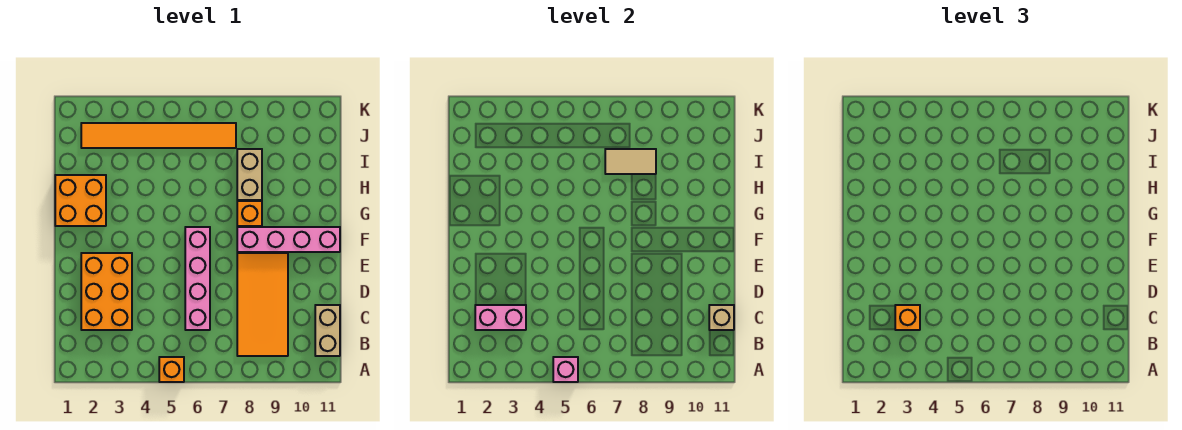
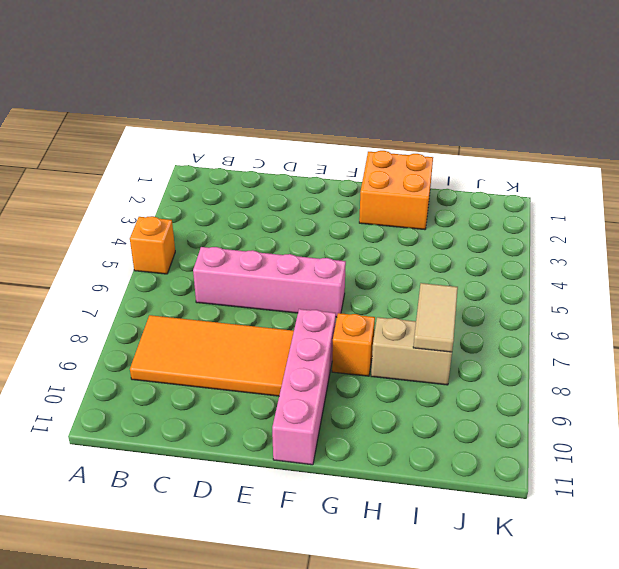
none -> tan brick B11:C11 level 1
none -> orange brick C2:E3 level 1
none -> orange tile J2:J7 level 1

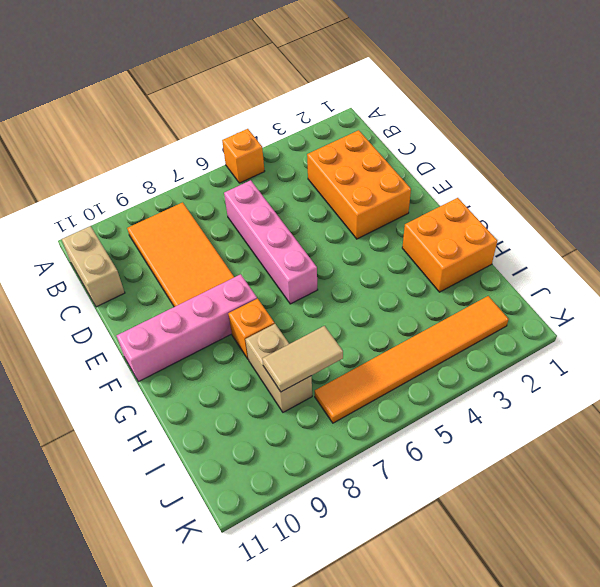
none -> pink brick A5 level 2
none -> pink brick C2:C3 level 2
none -> tan brick C11 level 2

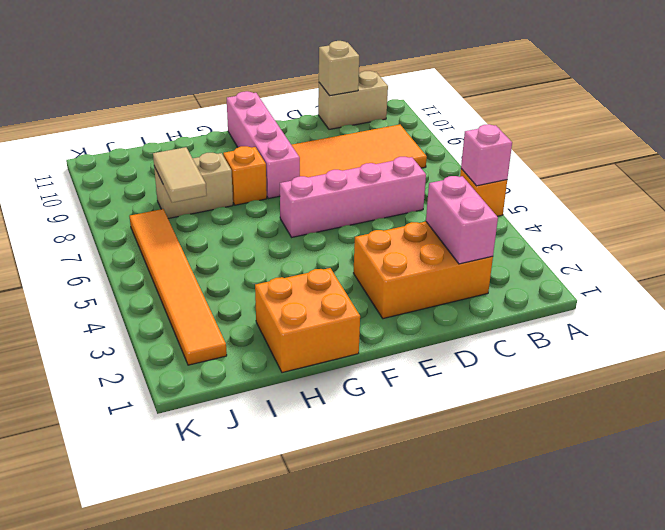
none -> orange brick C3 level 3

